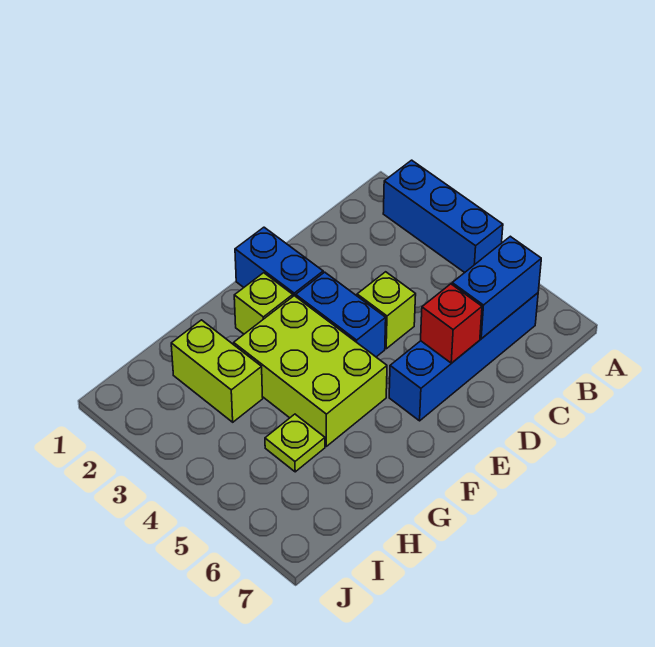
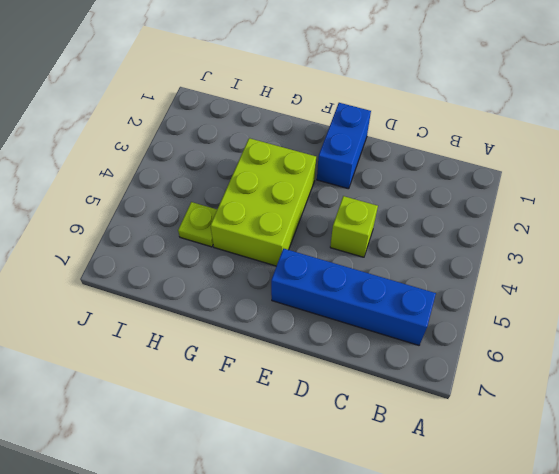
none -> blue brick A2:A4 level 1
none -> blue brick E3:E4 level 1

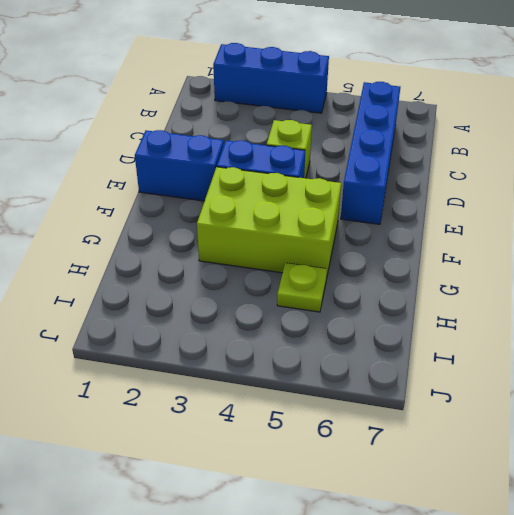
none -> lime brick F2 level 1
none -> lime brick H2:H3 level 1

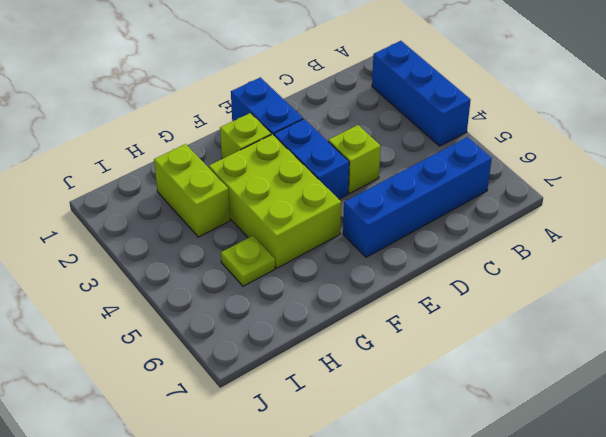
none -> blue brick B6:C6 level 2
none -> red brick D6 level 2

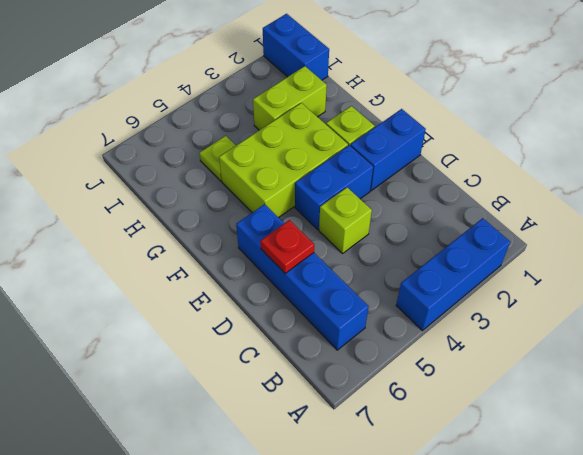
red plate D6 level 2 -> red brick D6 level 2
blue brick I1:J1 level 1 -> blue brick B6:C6 level 2

